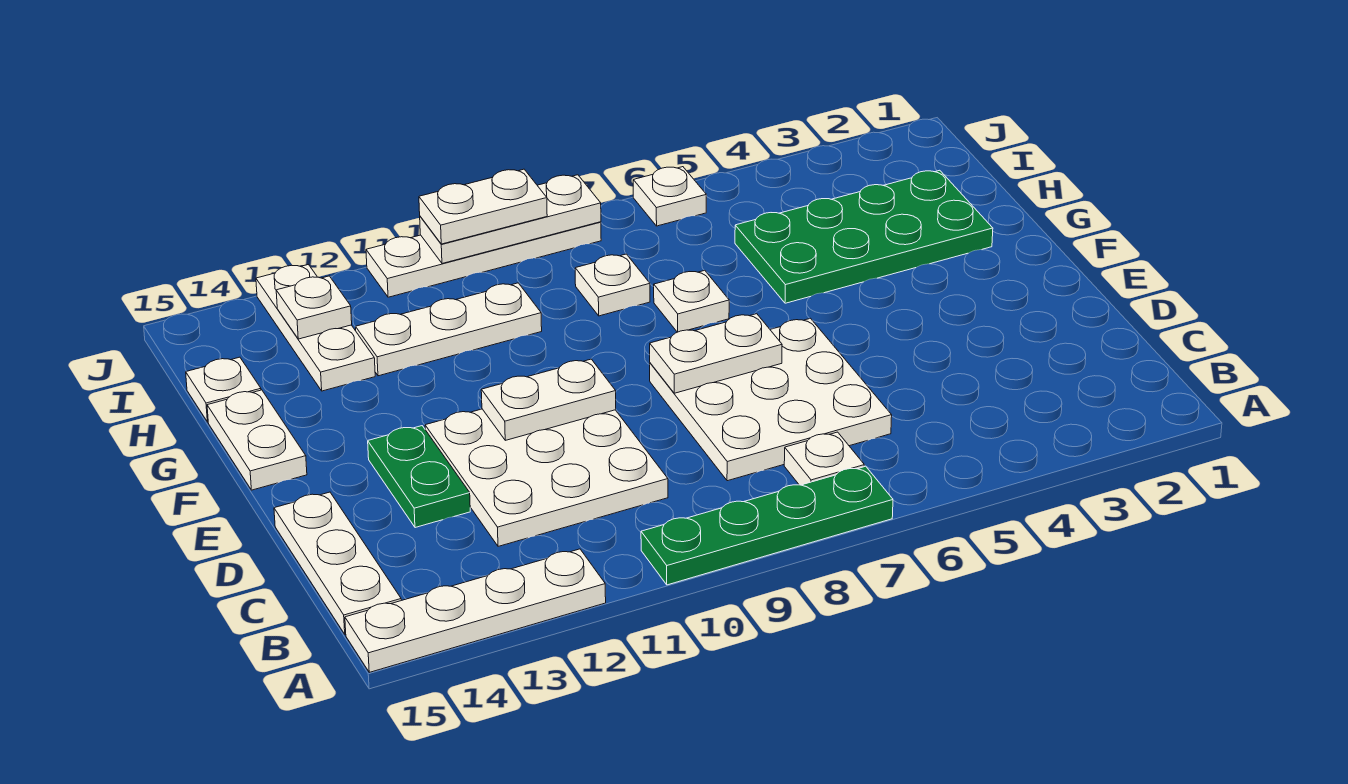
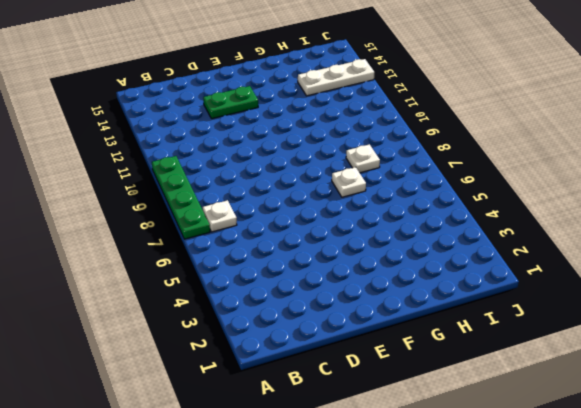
none -> white plate A12:A15 level 1
none -> white plate B15:D15 level 1
none -> white plate C6:E8 level 1

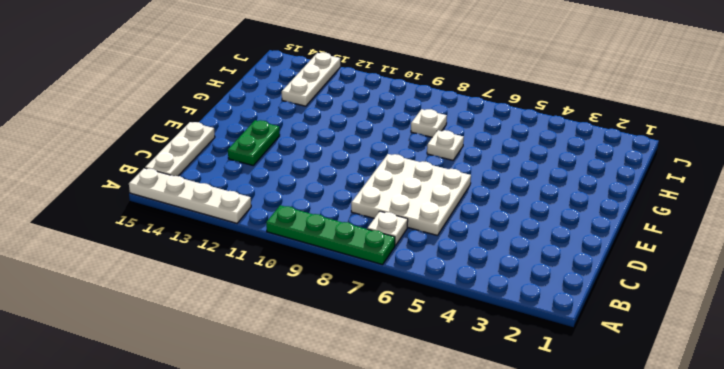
none -> white plate C10:E12 level 1
none -> white plate F15:G15 level 1
none -> green plate G2:H5 level 1

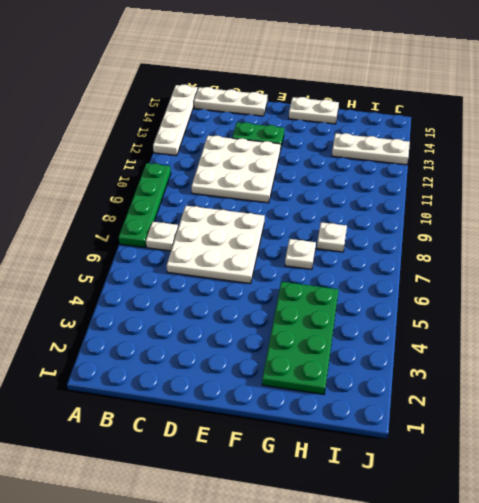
none -> white plate H10:H12 level 1
none -> white plate H15 level 1
none -> white plate J6 level 1

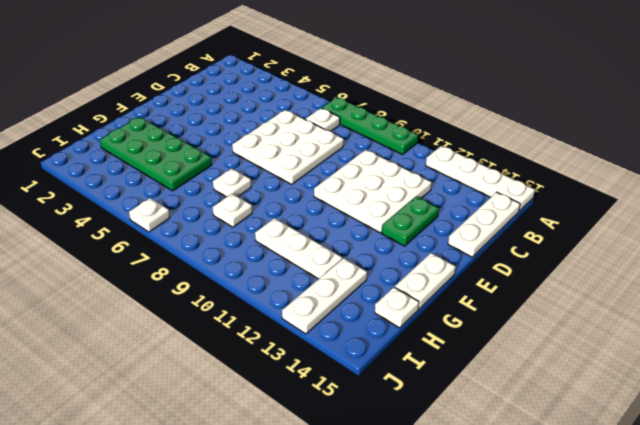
none -> white plate J8:J11 level 1
none -> white plate E7:E8 level 2
none -> white plate E10:E11 level 2

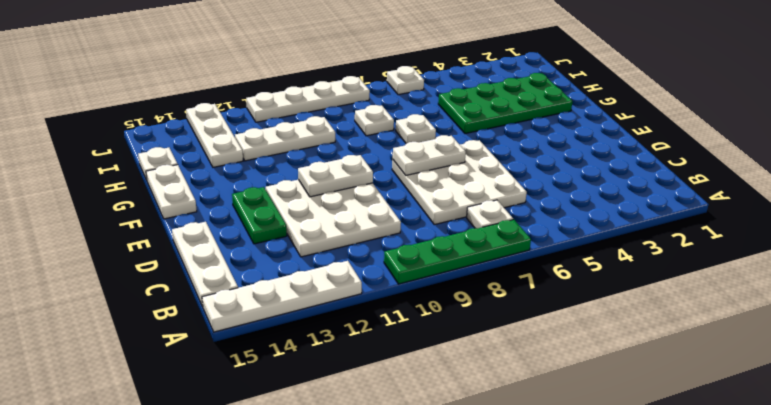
none -> white plate I13 level 2
none -> white plate J8:J10 level 2
none -> white plate J9:J10 level 3

